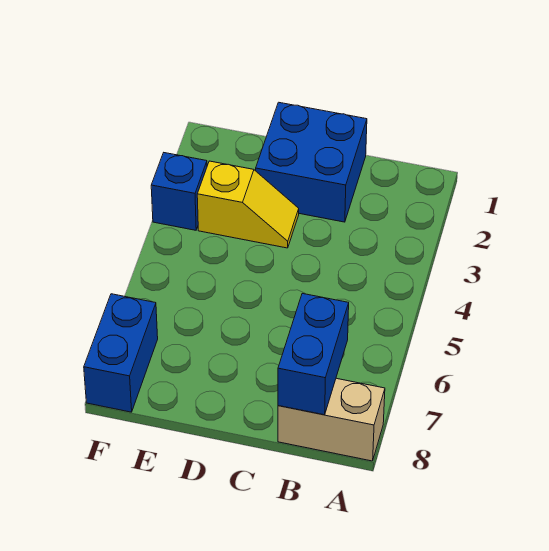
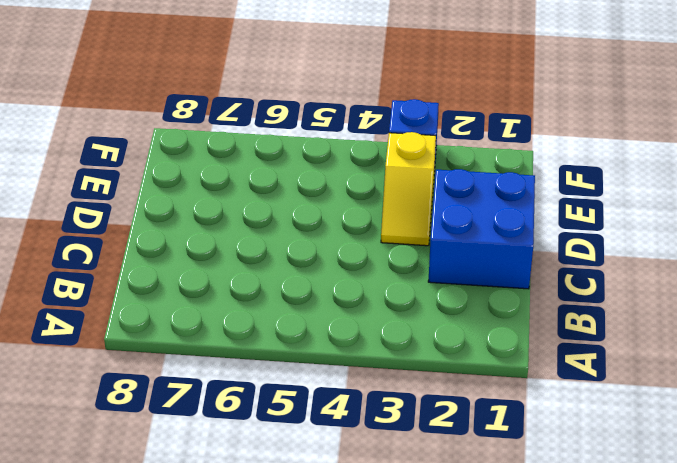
none -> tan brick A8:B8 level 1
none -> blue brick F7:F8 level 1

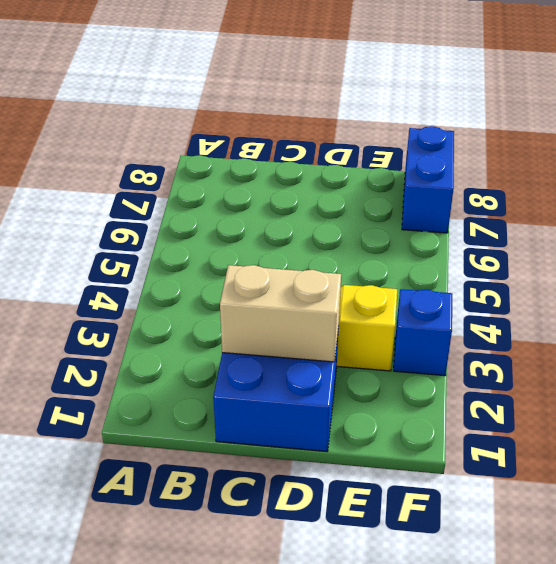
tan brick C2:D2 level 2 -> tan brick A8:B8 level 1
none -> blue brick B7:B8 level 2

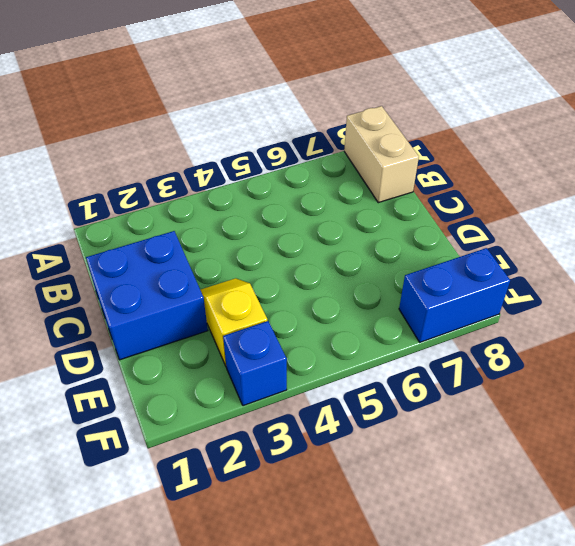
none -> blue brick B7:B8 level 2

